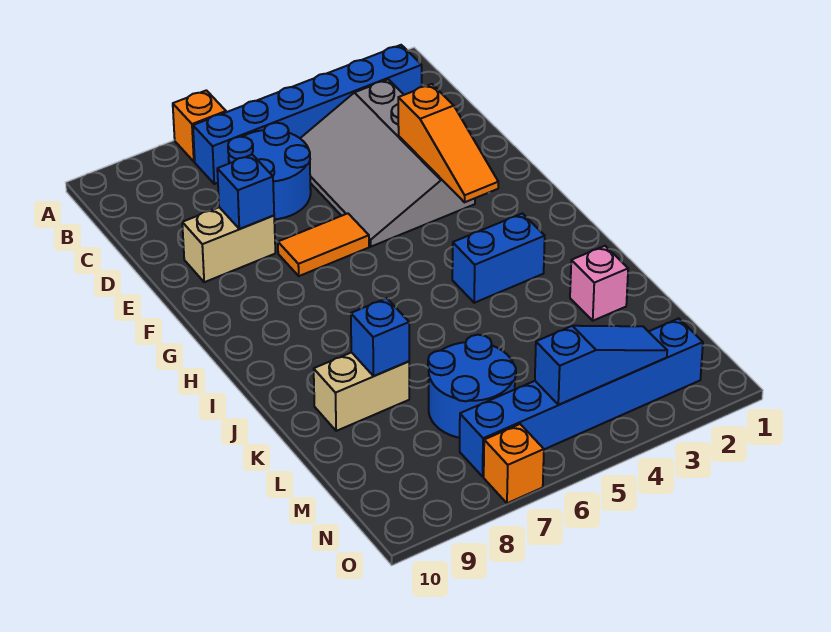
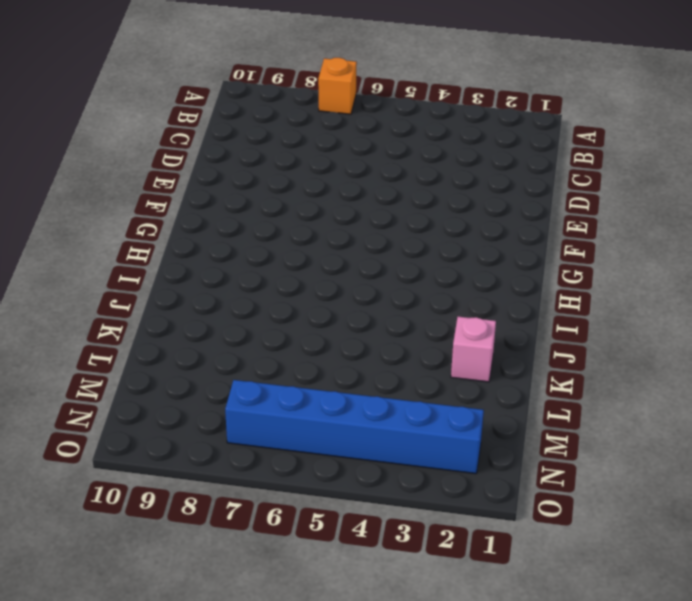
none -> blue brick B2:B7 level 1
none -> grey slope C3:F5 level 1 top 3
none -> blue round brick C6:D7 level 1

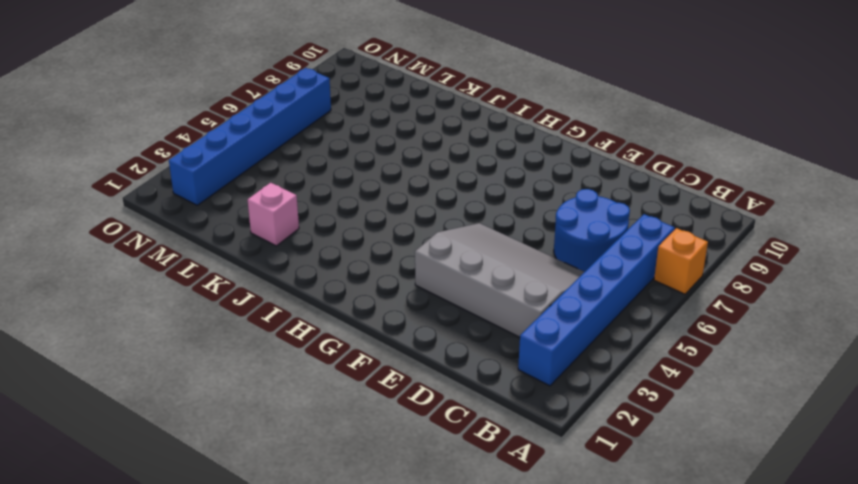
none -> tan brick E8:E9 level 1
none -> orange tile F6:F7 level 1
none -> blue brick I3:I4 level 1

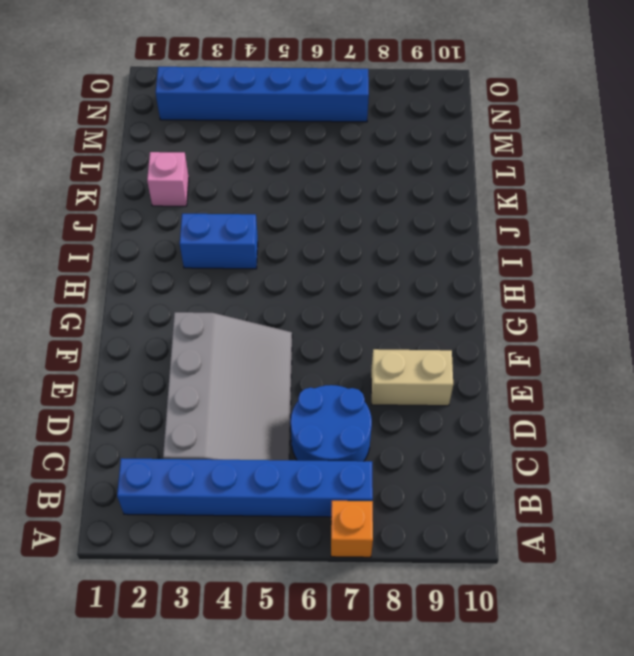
none -> orange tile F6:F7 level 1
none -> tan brick K8:K9 level 1
none -> blue round brick L6:M7 level 1

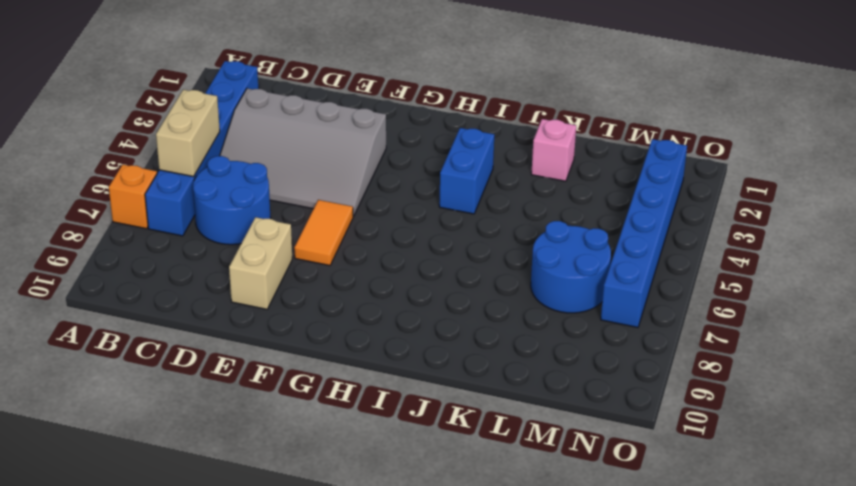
tan brick B5:B6 level 2 -> tan brick K8:K9 level 1
none -> orange brick O7 level 1
none -> orange slope E3:G3 level 2 top E
none -> blue brick E8 level 2

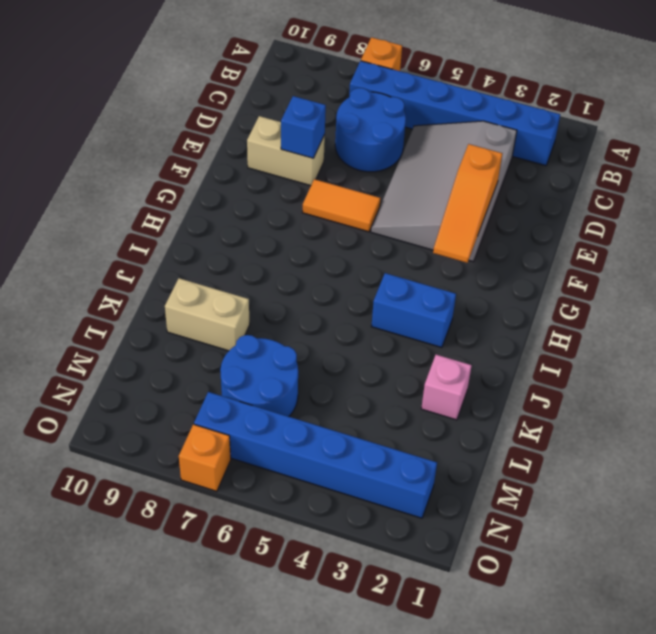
none -> blue brick K8 level 2
none -> blue slope N3:N5 level 2 top 5

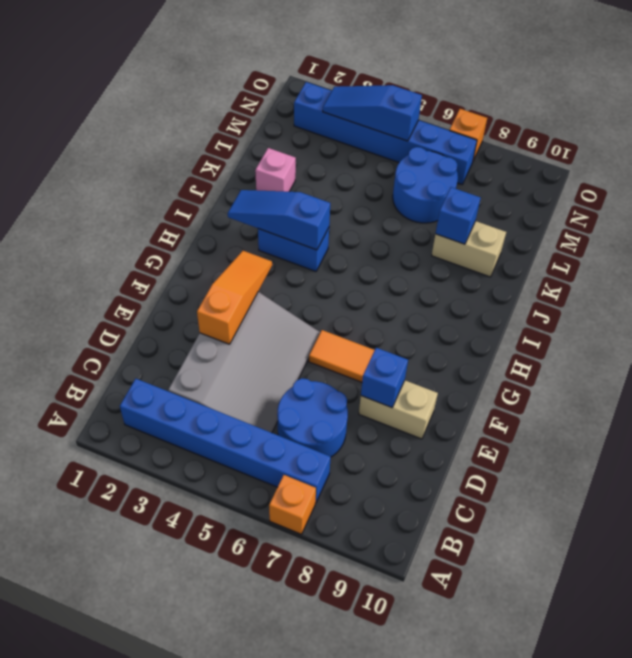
blue slope I2:I4 level 2 top 4 -> none

